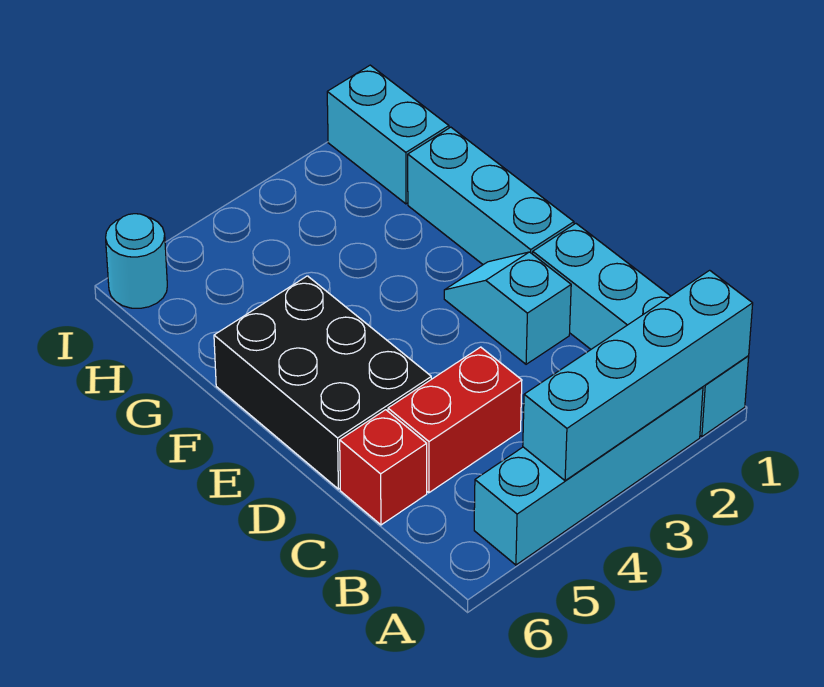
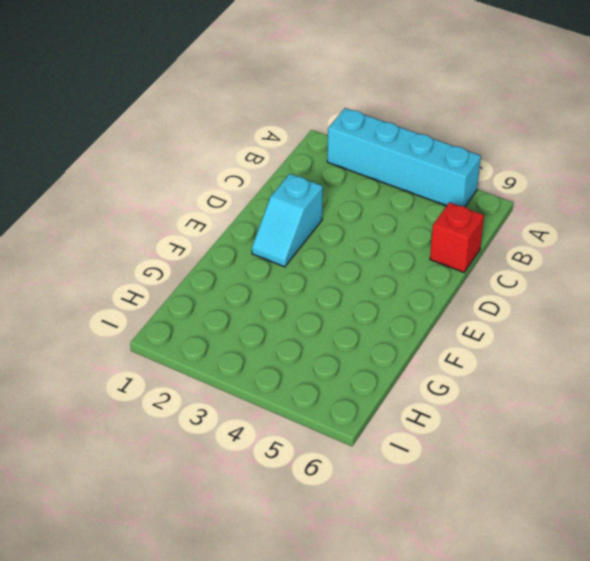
none -> cyan brick A1:D1 level 1
none -> red brick C4:C5 level 1

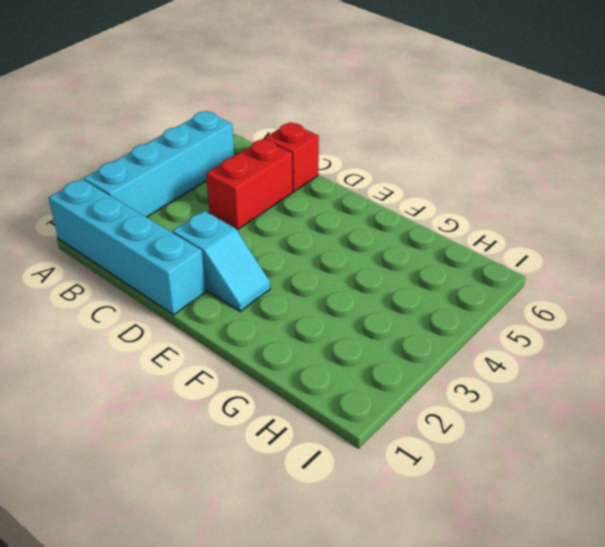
none -> black brick D5:F6 level 1
none -> cyan brick E1:G1 level 1

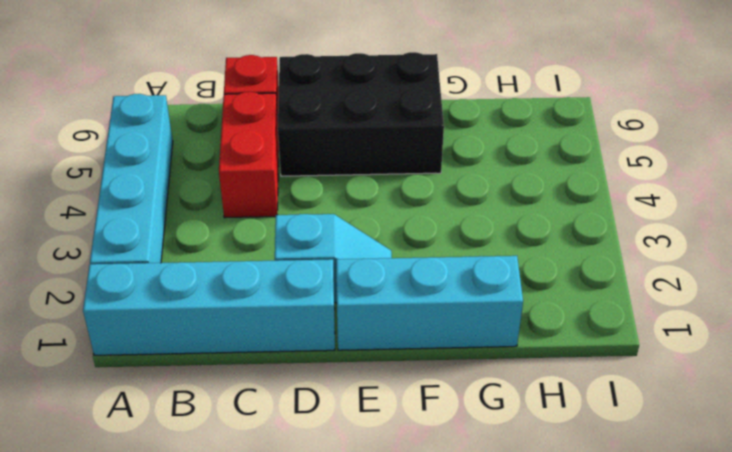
none -> cyan brick H1:I1 level 1
none -> cyan round brick I6 level 1

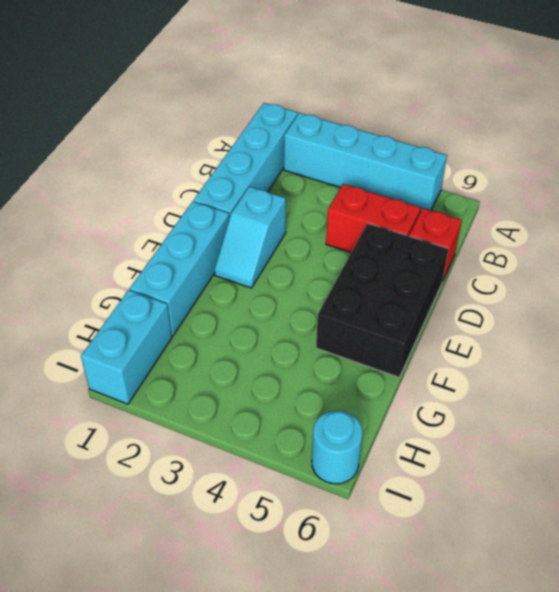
none -> cyan brick A1:A4 level 2

